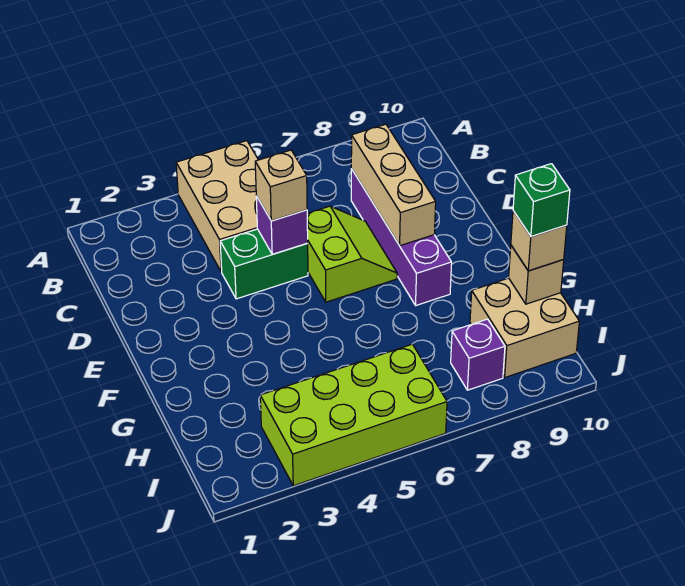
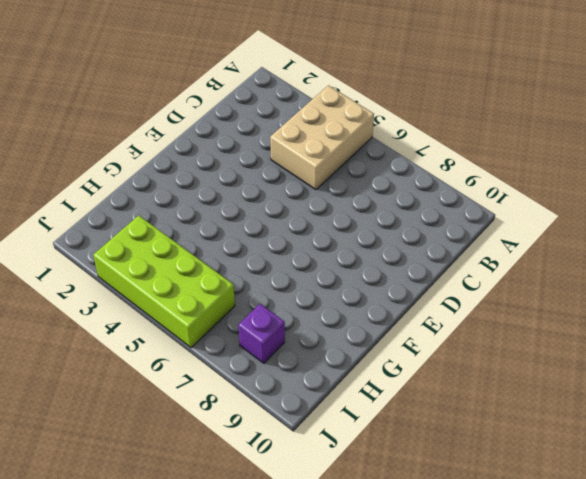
none -> purple brick C8:F8 level 1
none -> green brick D4:D5 level 1
none -> lime slope D6:E7 level 1 top 6

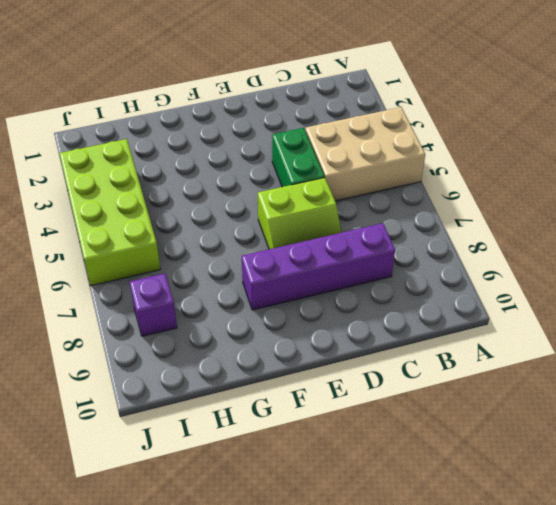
none -> tan brick H9:I10 level 1
none -> tan brick C8:E8 level 2
none -> purple brick D5 level 2

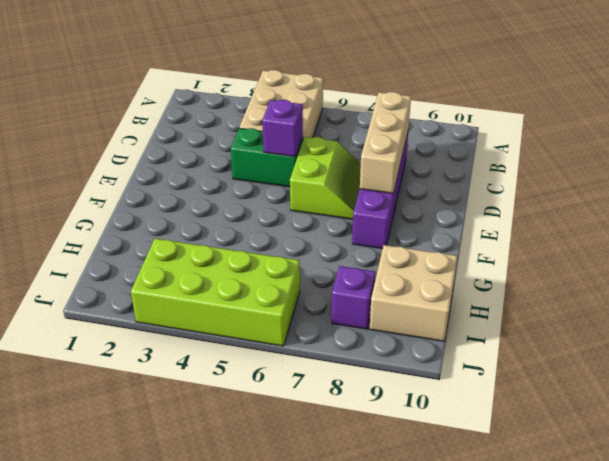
none -> tan brick H10 level 2
none -> tan brick D5 level 3
none -> tan brick H10 level 3

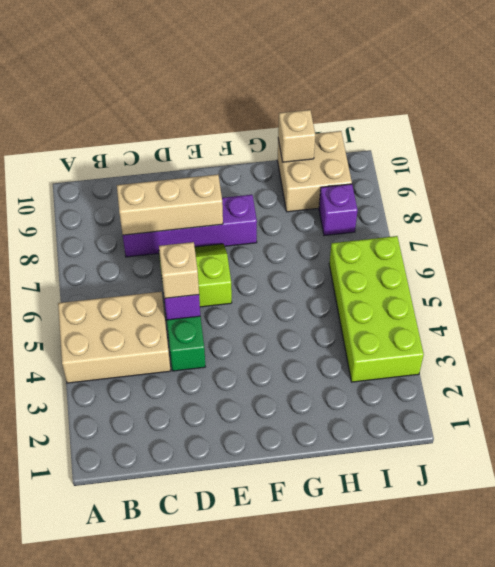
none -> tan brick H10 level 3
none -> green brick H10 level 4

